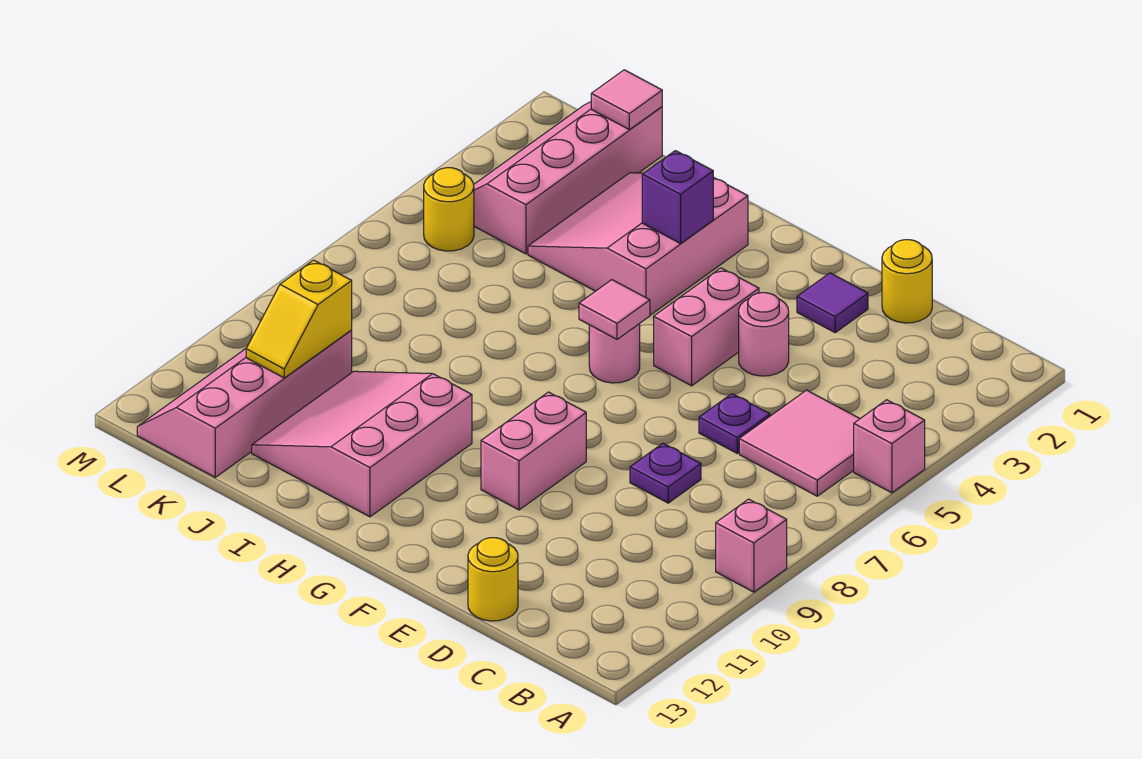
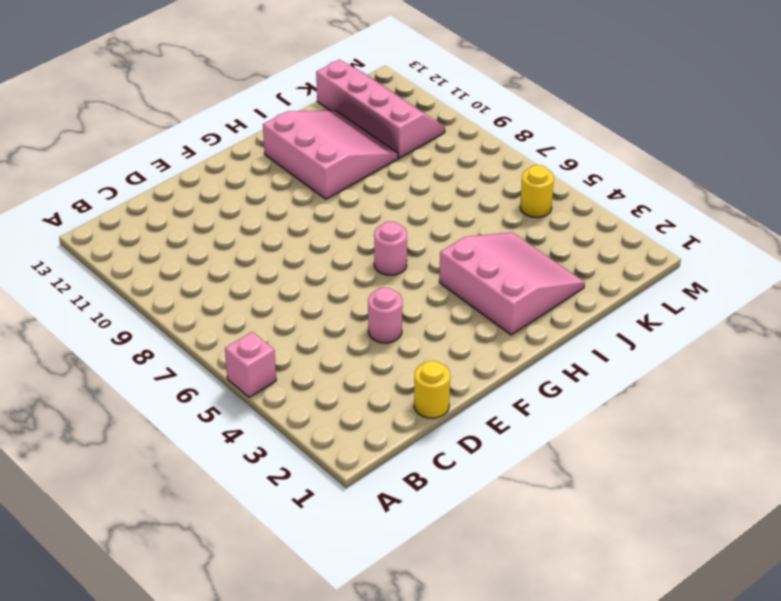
none -> pink brick A9 level 1
none -> pink tile B5:C6 level 1
none -> purple plate D6 level 1

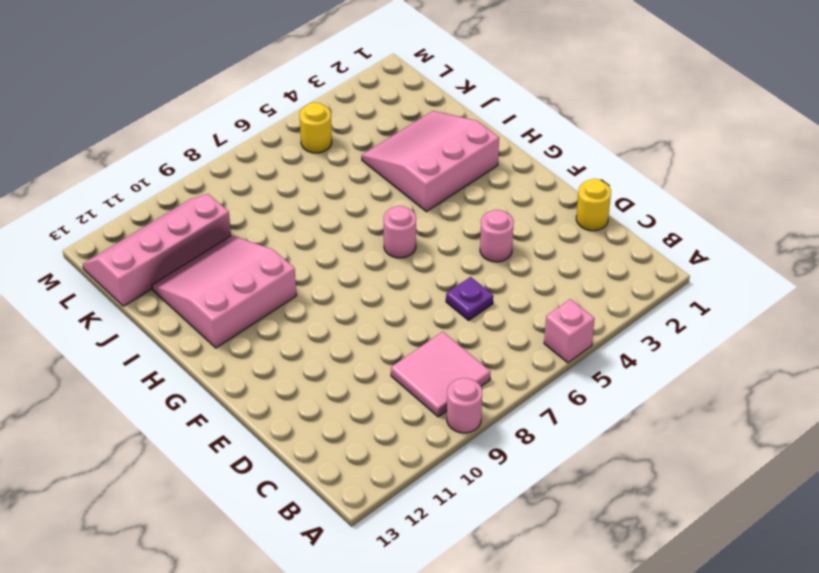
pink round brick A9 level 1 -> pink brick A9 level 1
pink tile B8:C9 level 1 -> pink tile B5:C6 level 1
none -> purple plate D8 level 1
none -> yellow round brick D13 level 1
none -> purple tile E2 level 1

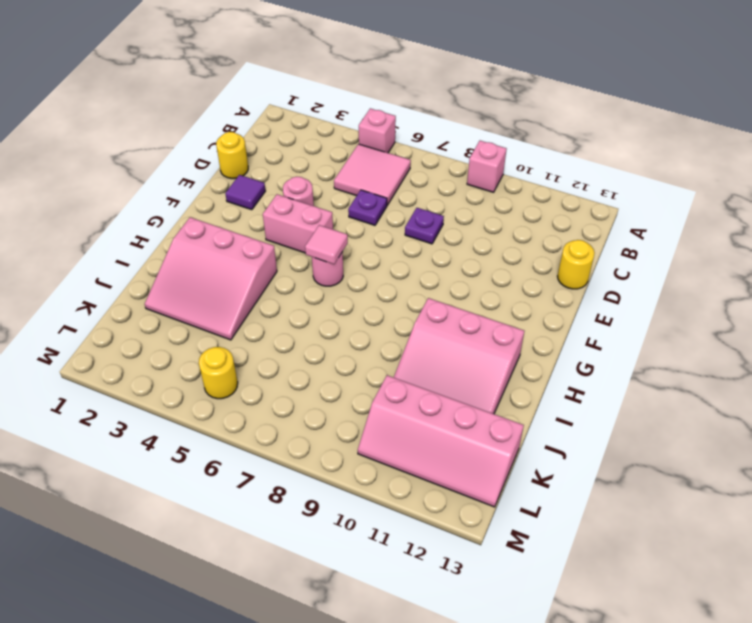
none -> pink brick F9:F10 level 1
none -> pink slope K1:L4 level 1 top K
none -> purple brick H3 level 2

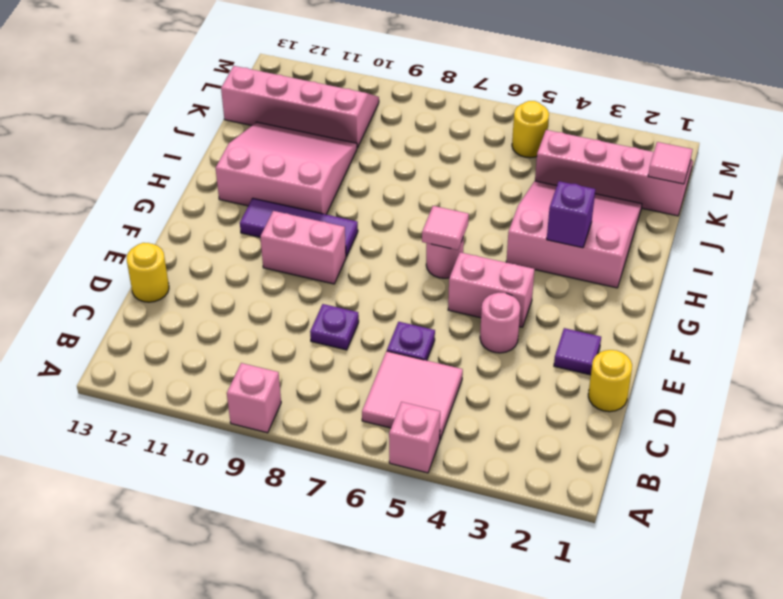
purple tile G9:G11 level 1 -> none
none -> yellow slope K10:K11 level 2 top 10

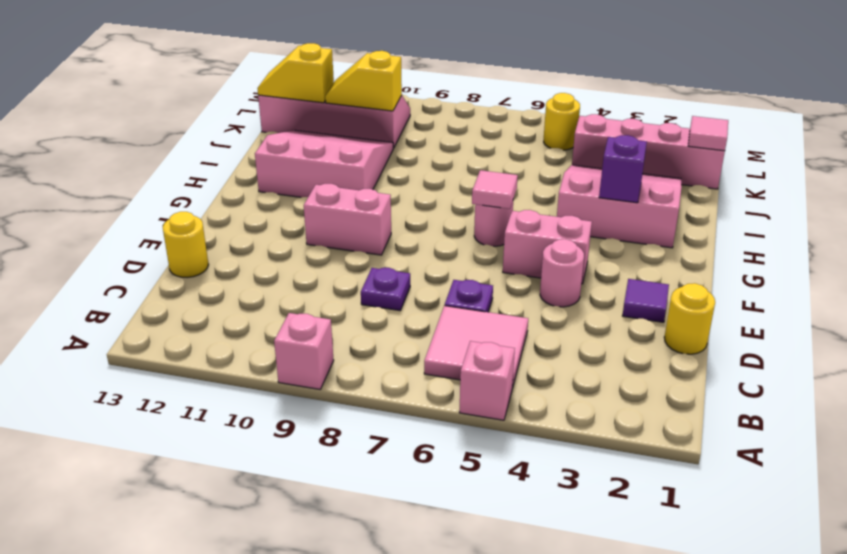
yellow slope K12:K13 level 2 top 12 -> none

